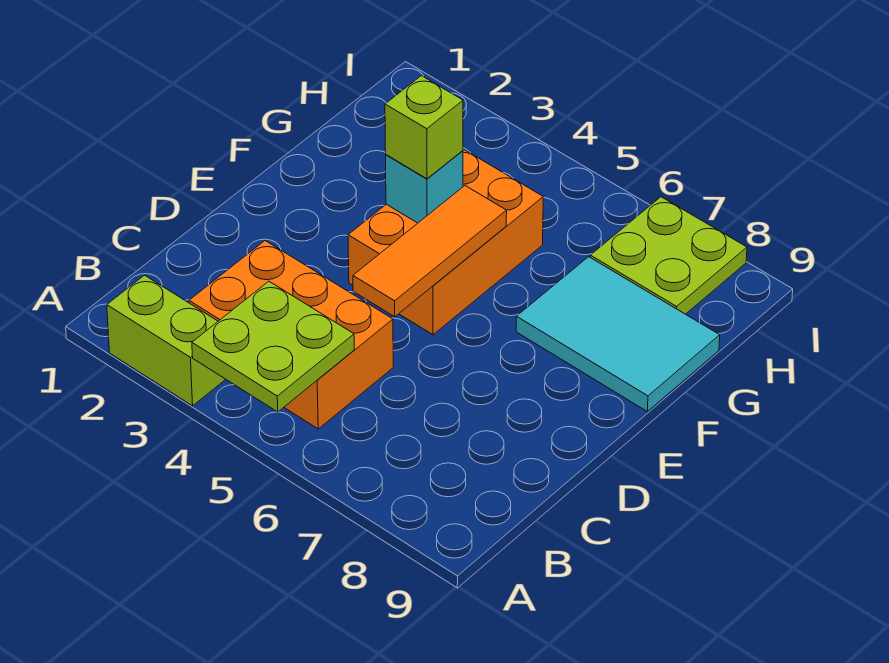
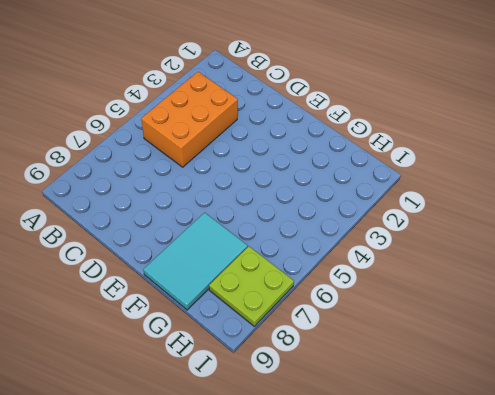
none -> lime brick A2:A3 level 1
none -> orange brick E4:G5 level 1

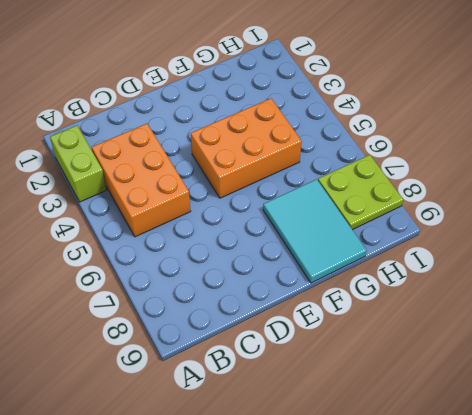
none -> lime plate A4:B5 level 2
none -> orange tile D5:F5 level 2

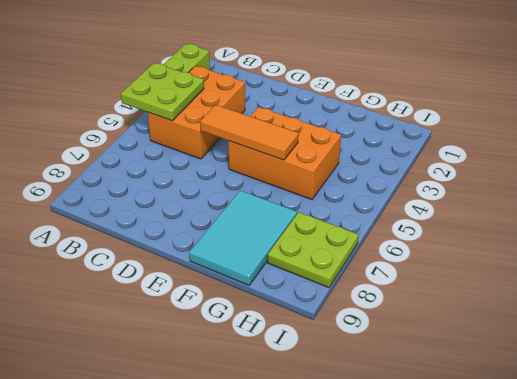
none -> cyan brick F4 level 2
none -> lime brick F4 level 3

